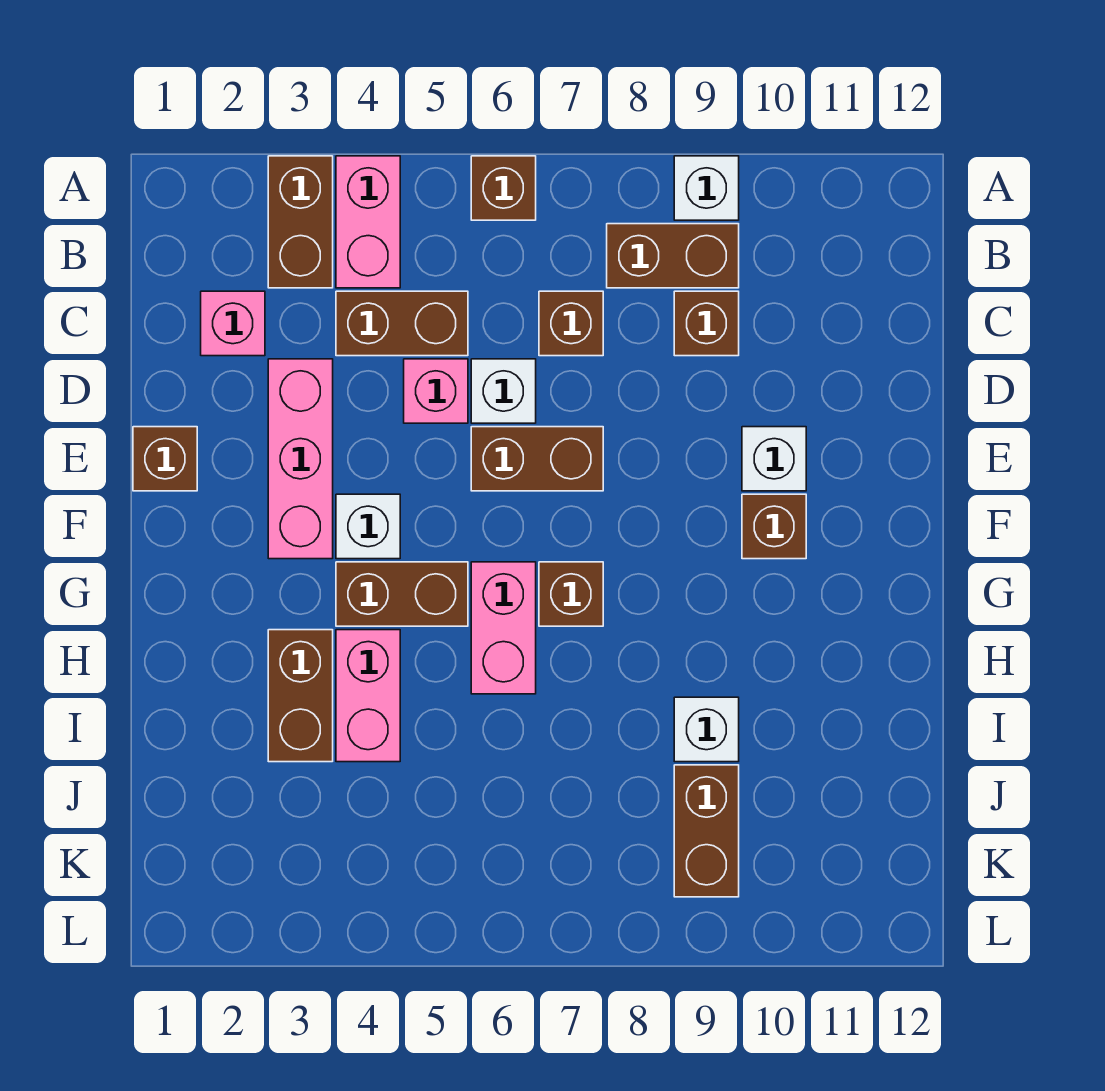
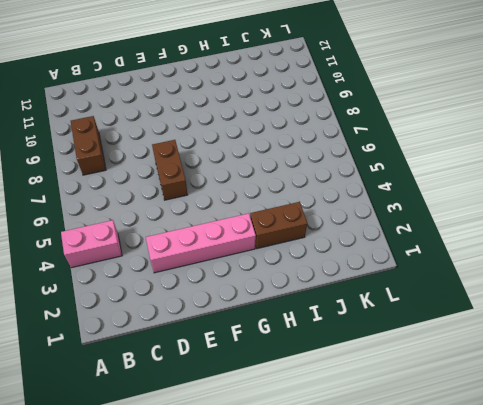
pink brick D3:G3 level 1 -> pink brick D3:F3 level 1
none -> brown brick A3:B3 level 1
none -> brown brick A6 level 1
none -> white brick A9 level 1

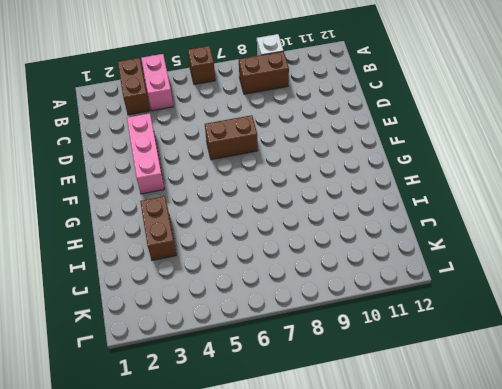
none -> pink brick C2 level 1
none -> brown brick C4:C5 level 1
none -> brown brick C7 level 1

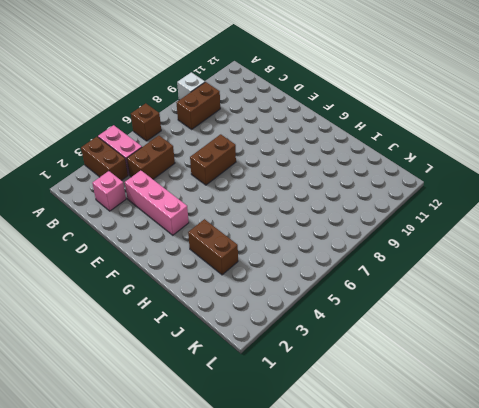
none -> brown brick C7 level 1
none -> brown brick C9 level 1
none -> pink brick D5 level 1

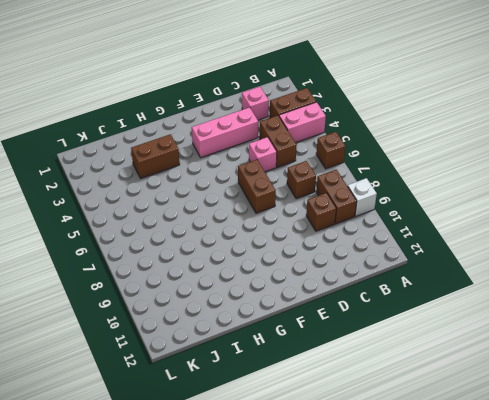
none -> white brick D6 level 1
none -> brown brick E1 level 1
none -> white brick E10 level 1

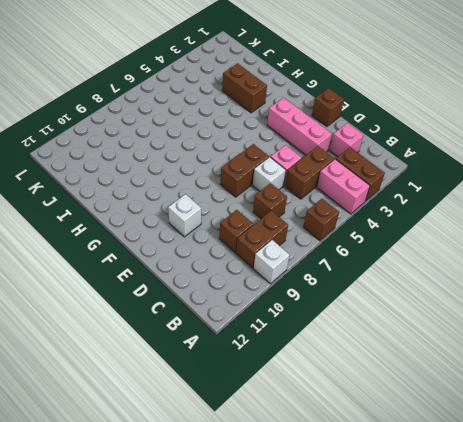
none -> white brick F4 level 1
none -> brown brick F10 level 1
none -> brown brick G4:G5 level 1

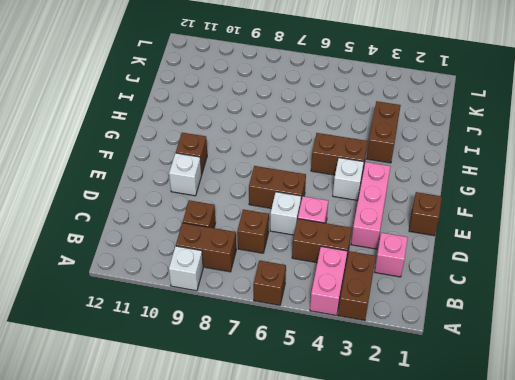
none -> pink brick G6:H6 level 1
none -> brown brick G7 level 1
none -> pink brick H4:I4 level 1

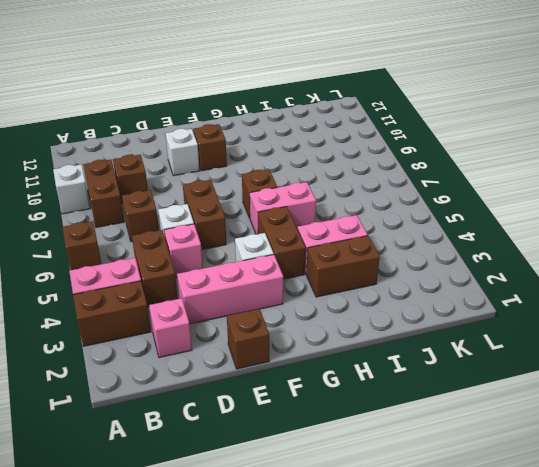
none -> white brick I9 level 1
none -> brown brick J9:K9 level 1

